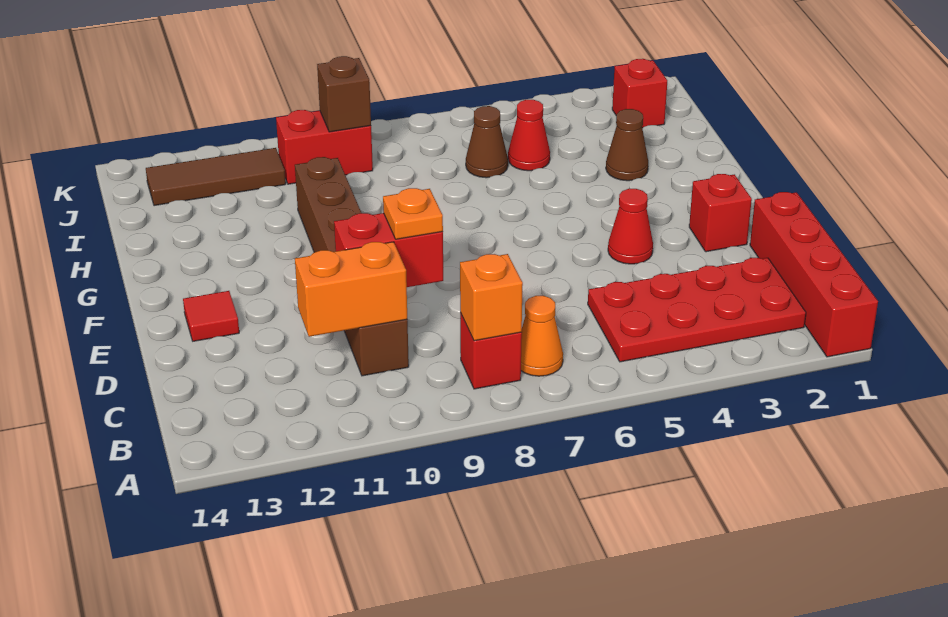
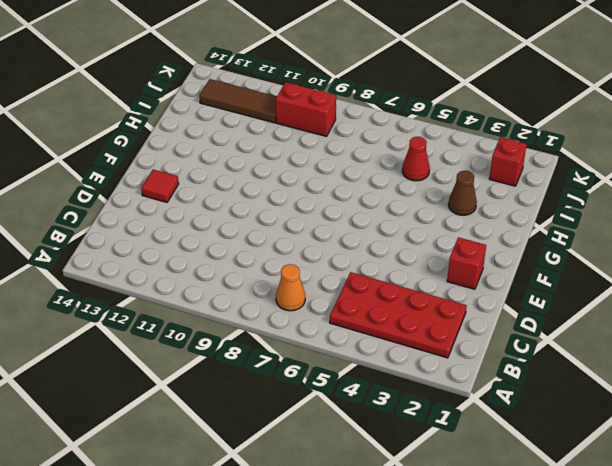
none -> red brick A1:D1 level 1
none -> red brick B8 level 1
none -> brown brick C10:H10 level 1

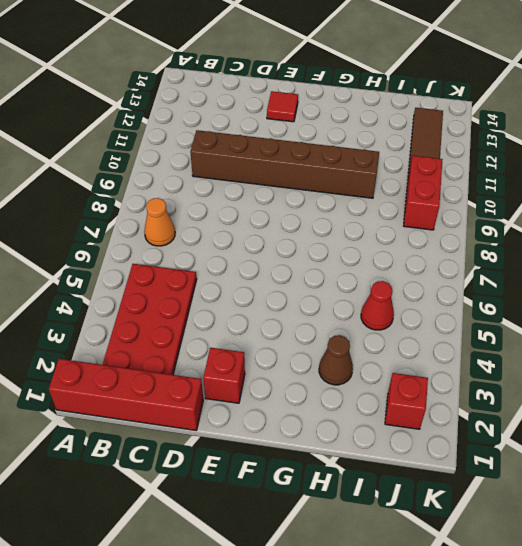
none -> red brick B8 level 1
none -> red cone E4 level 1
none -> brown cone I6 level 1

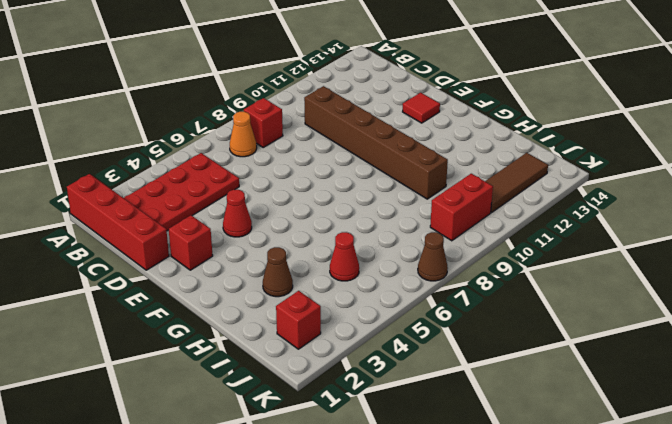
brown cone K7 level 1 -> brown cone I6 level 1
none -> orange brick B8 level 2
none -> orange brick C10:C11 level 2
none -> red brick D9:D10 level 2

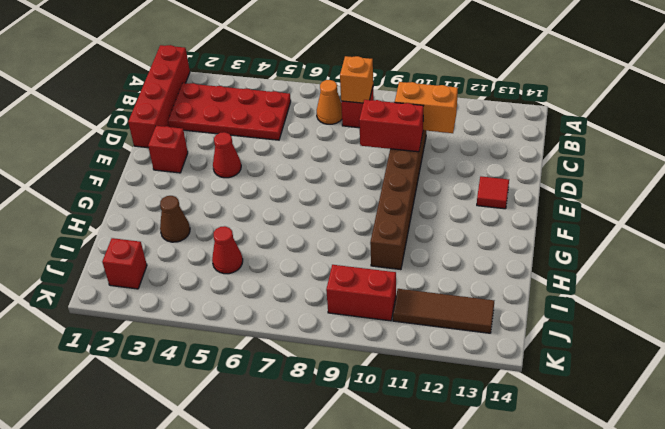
none -> brown cone I6 level 1
none -> brown brick J9 level 2
none -> orange plate D9 level 3

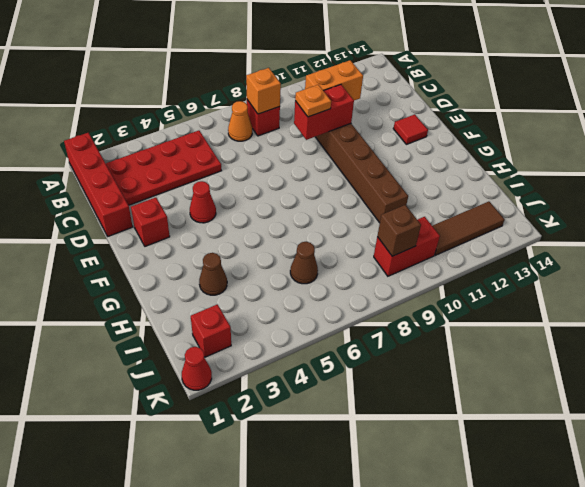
red cone K1 level 1 -> red cone I5 level 1

